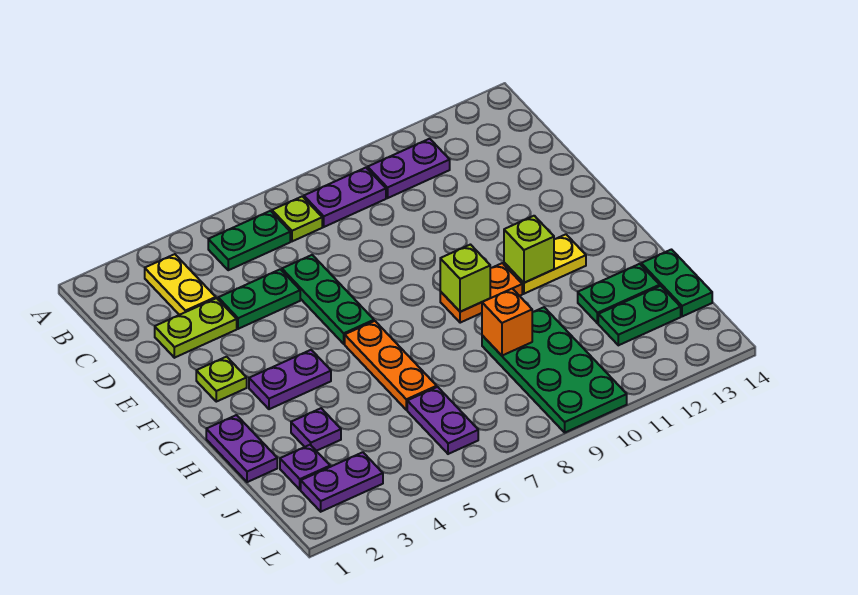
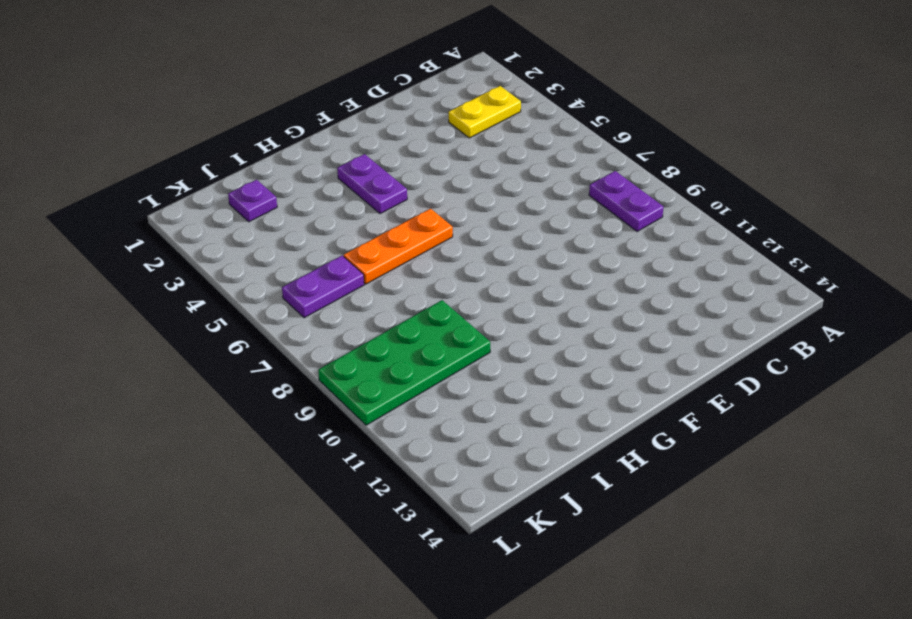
none -> green plate B5:B6 level 1
none -> lime plate B7 level 1
none -> purple plate B10:B11 level 1

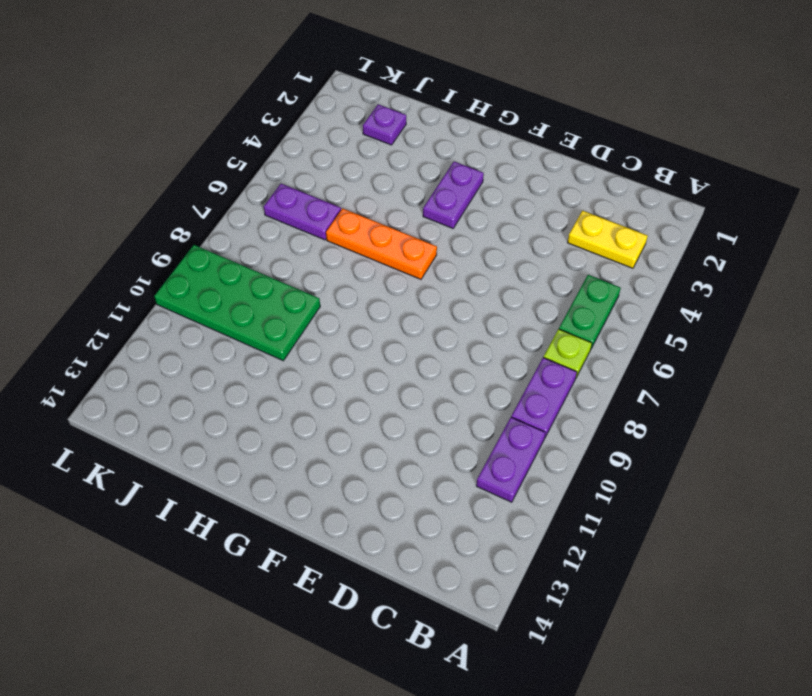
none -> lime plate D2:D3 level 1
none -> green plate D4:D5 level 1
none -> green plate D6:F6 level 1

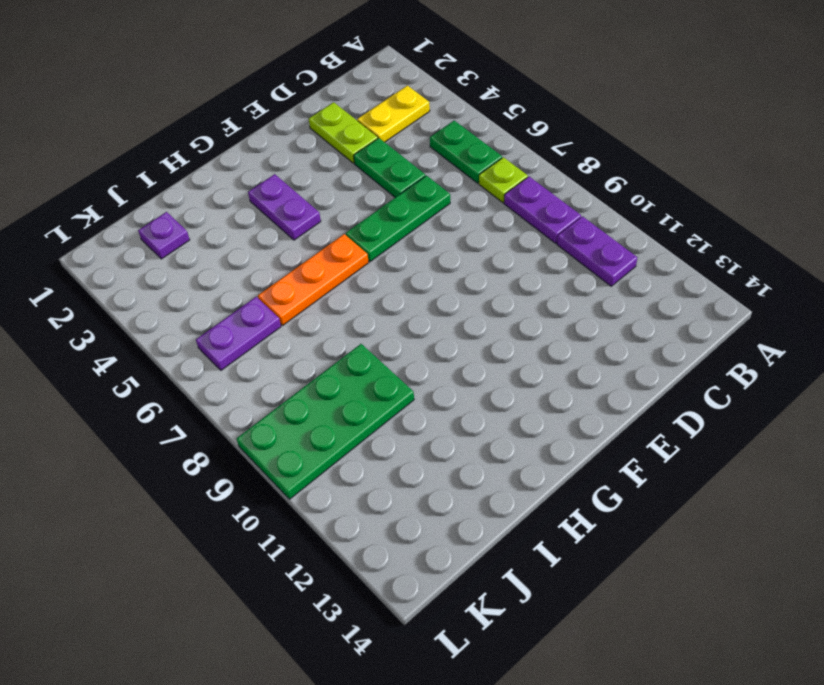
none -> lime plate F2 level 1
none -> orange plate G9:G10 level 1
none -> yellow plate G11:G12 level 1

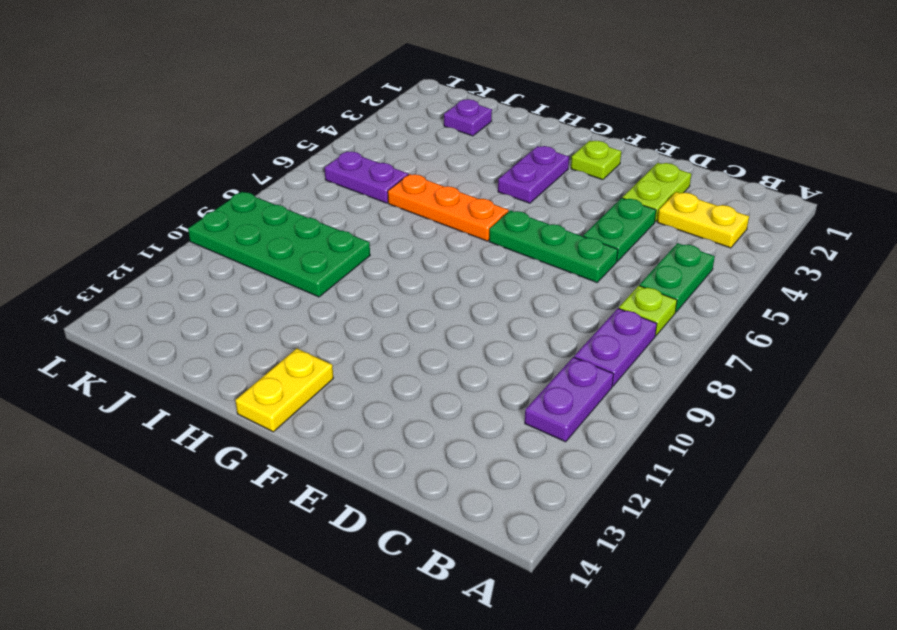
yellow plate G13:G14 level 1 -> yellow plate G11:G12 level 1
none -> orange plate G9:G10 level 1
none -> purple plate H1:I1 level 1
none -> purple plate I3 level 1

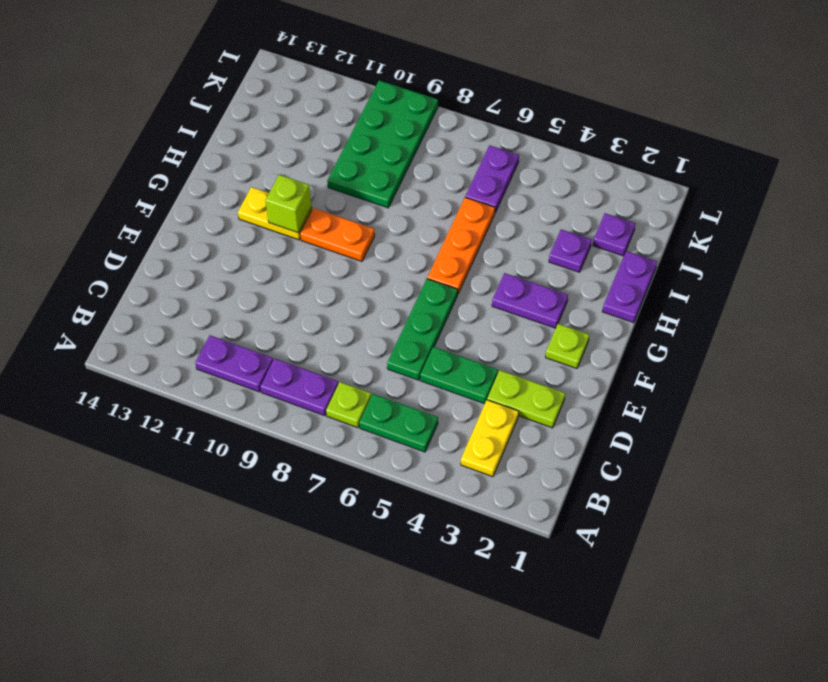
none -> green plate I12:I13 level 1
none -> green plate I14:J14 level 1
none -> green plate J12:J13 level 1

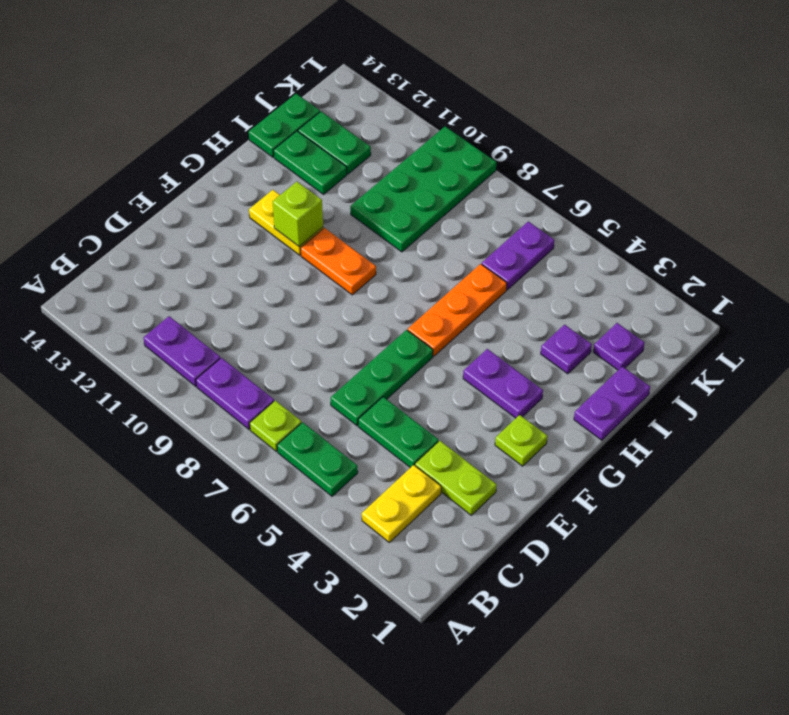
none -> purple plate K2:K3 level 1
none -> lime brick G9 level 2
none -> orange brick I9 level 2

